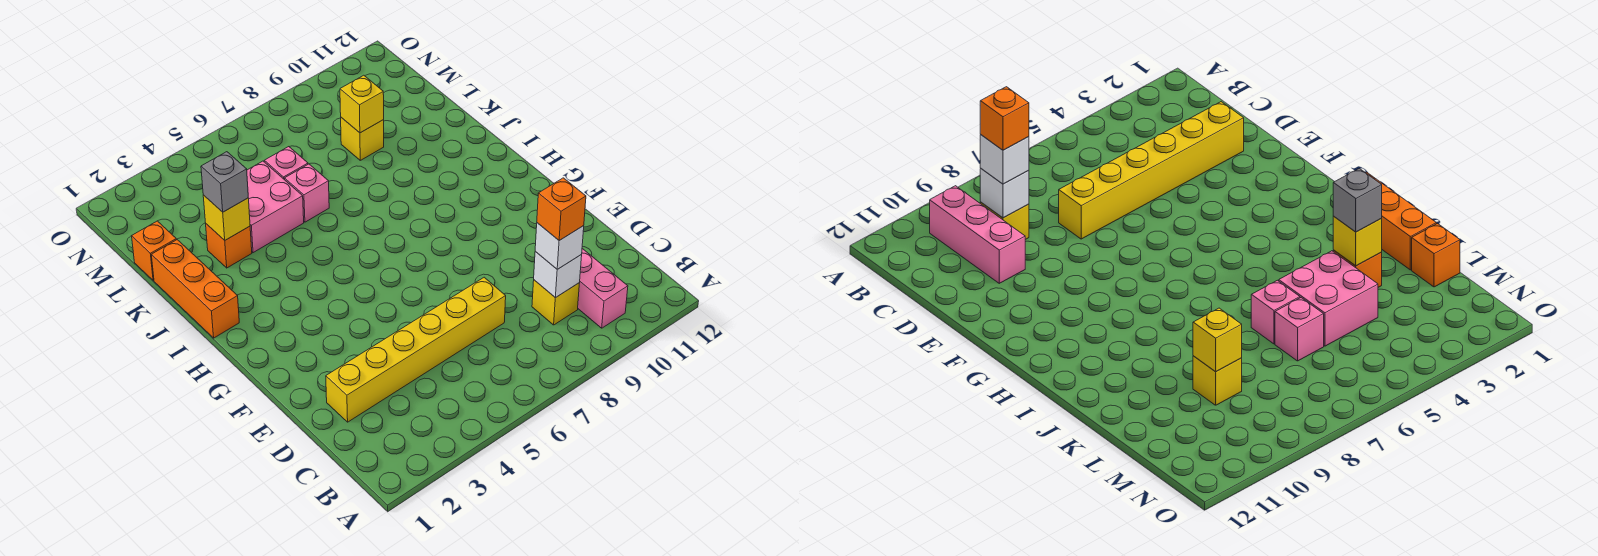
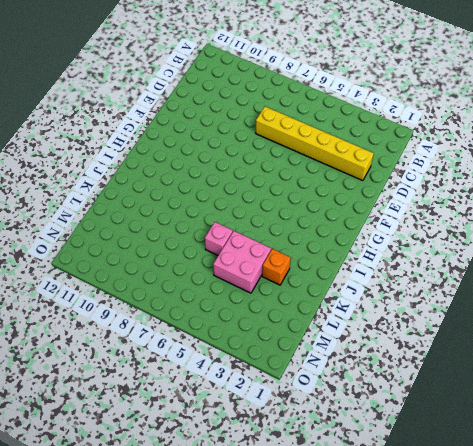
none -> pink brick B10:D10 level 1
none -> yellow brick C9 level 1
none -> orange brick I1:K1 level 1

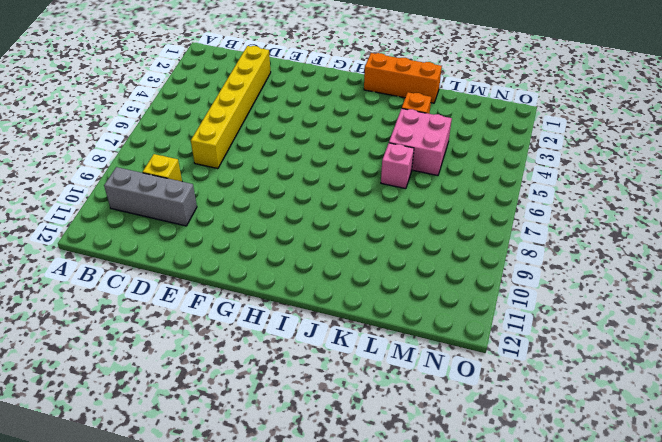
grey brick B10:D10 level 1 -> pink brick B10:D10 level 1
none -> orange brick L1 level 1
none -> pink brick L6 level 1
none -> yellow brick L9 level 1

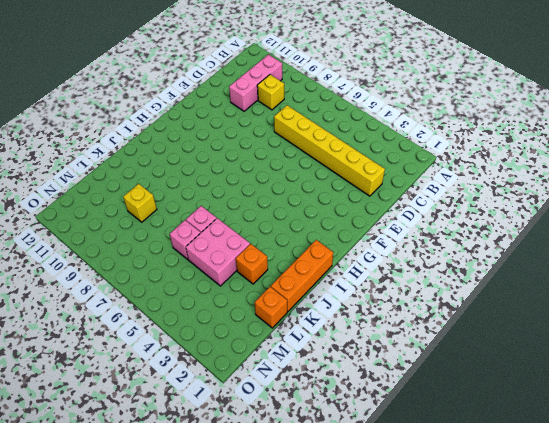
none -> white brick C9 level 2
none -> yellow brick K3 level 2
none -> yellow brick L9 level 2

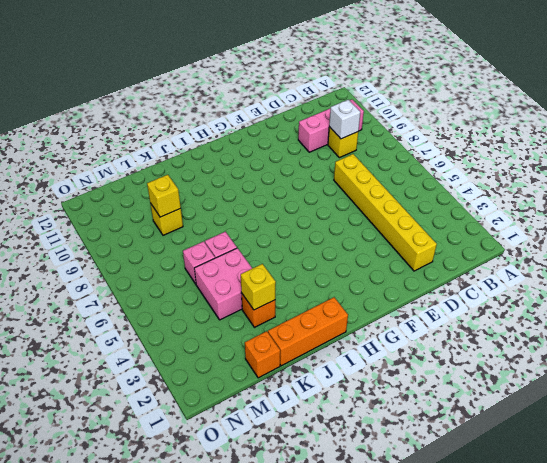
none -> white brick C9 level 3
none -> grey brick K3 level 3
none -> orange brick C9 level 4

